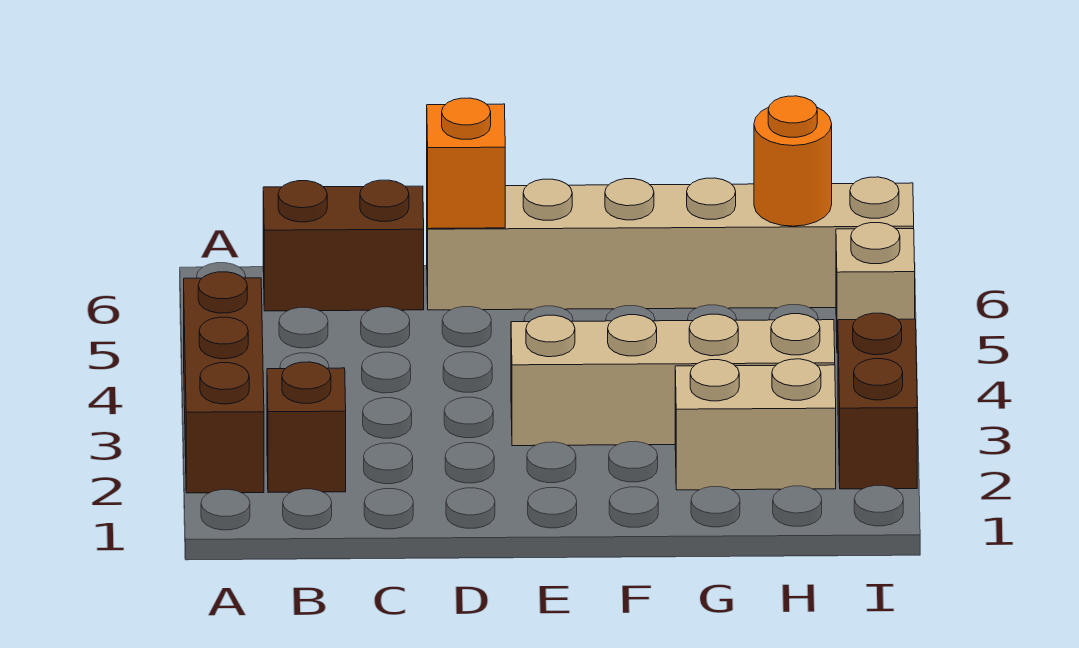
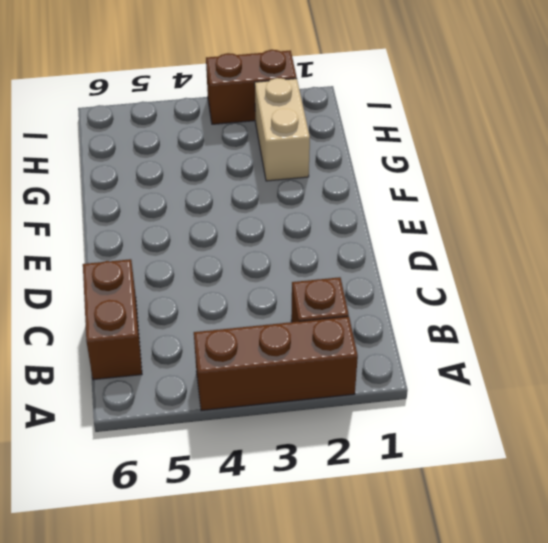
none -> tan brick D6:I6 level 1
none -> tan brick E3:H3 level 1

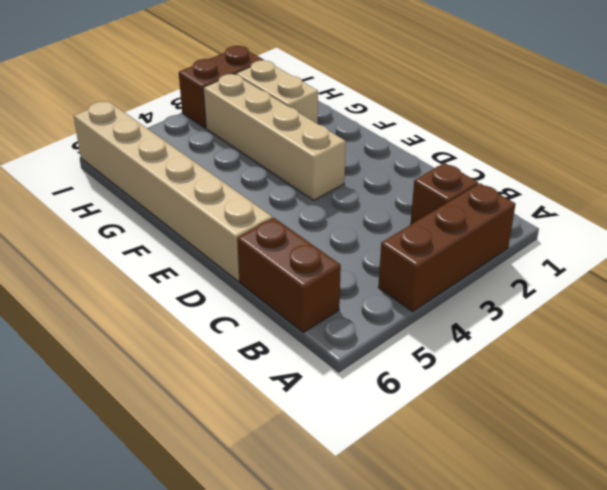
none -> tan brick I5 level 1
none -> orange brick D6 level 2

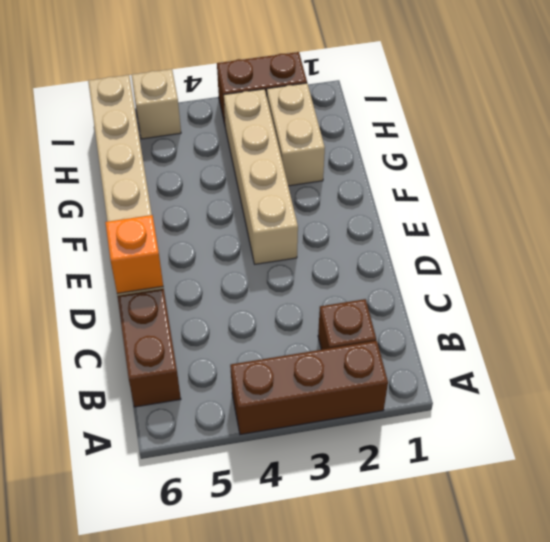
none -> orange round brick H6 level 2

